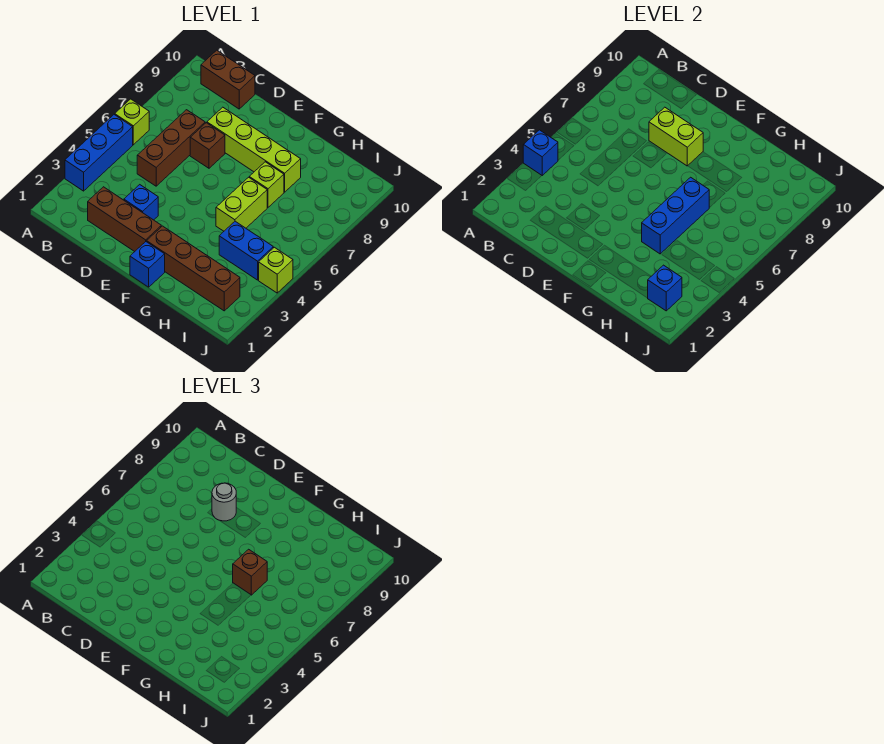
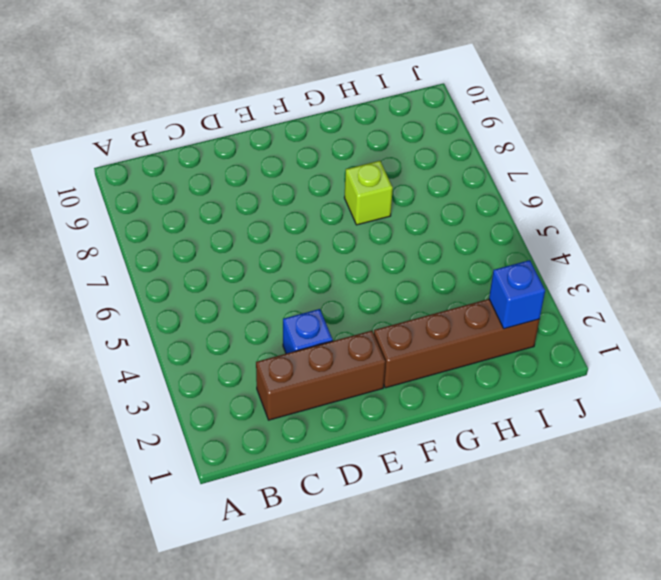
none -> blue brick A3:A5 level 1
none -> lime brick A6 level 1
none -> brown brick B10:C10 level 1

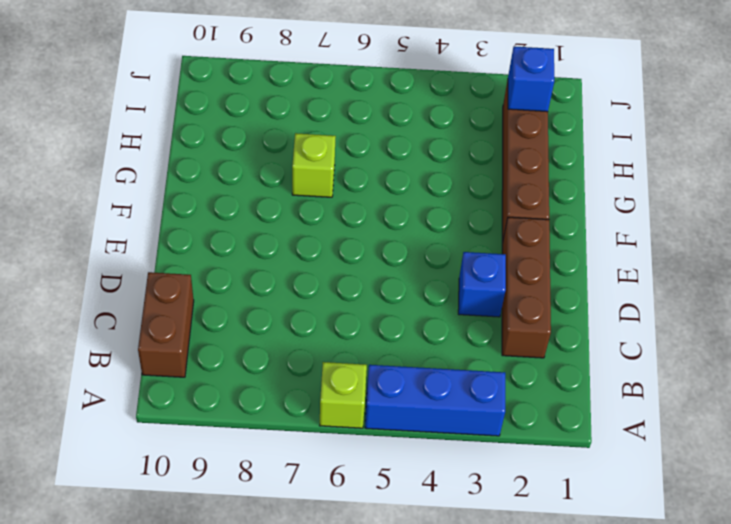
none -> brown brick C5:C7 level 1
none -> brown brick D7 level 1
none -> lime brick D8:G8 level 1

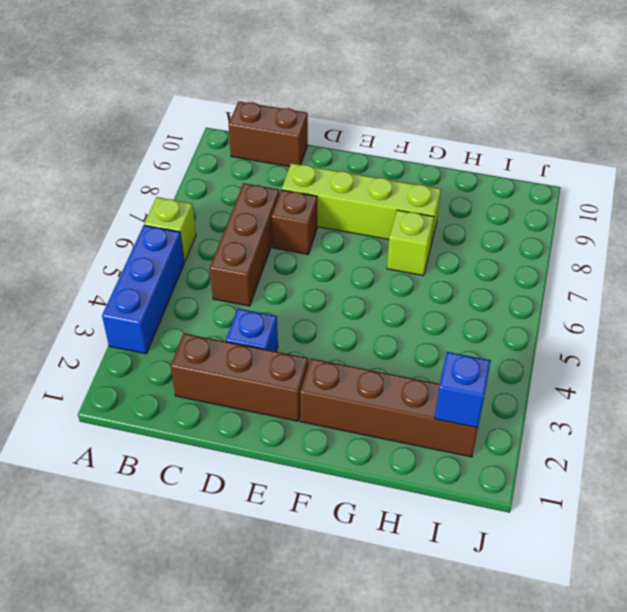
none -> blue brick F1 level 1
none -> lime brick G5:G6 level 1
none -> blue brick H4:I4 level 1

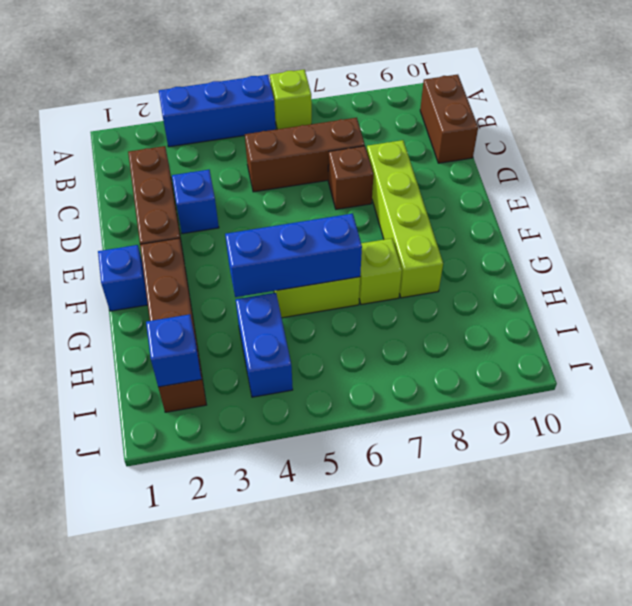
none -> lime brick J4 level 1
none -> blue brick A4 level 2
none -> lime brick D8:E8 level 2

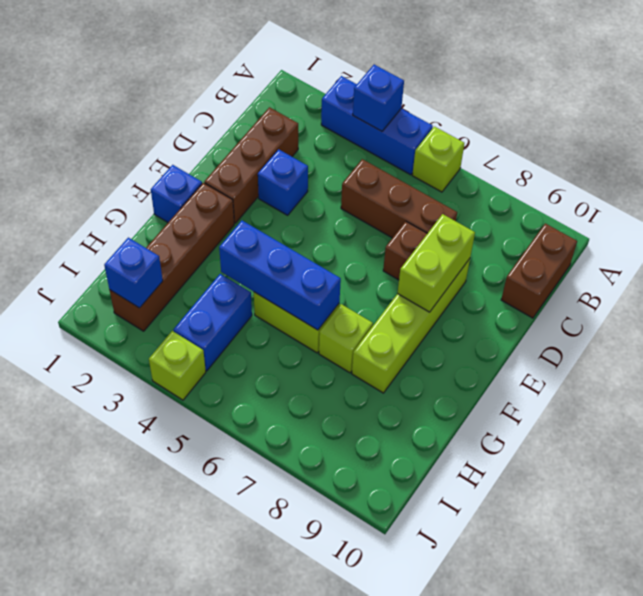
none -> grey round brick D8 level 3
none -> brown brick G6 level 3

